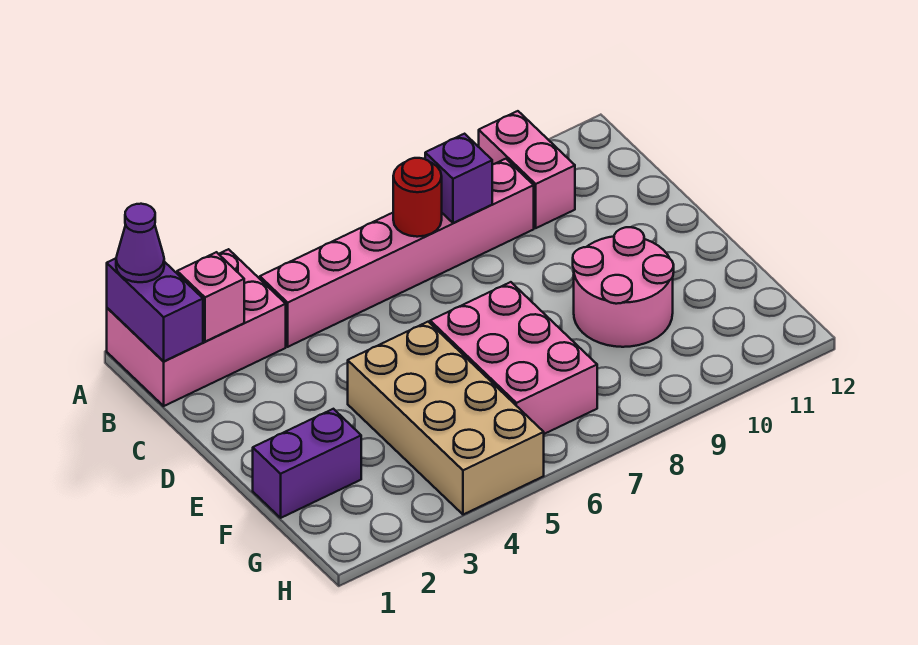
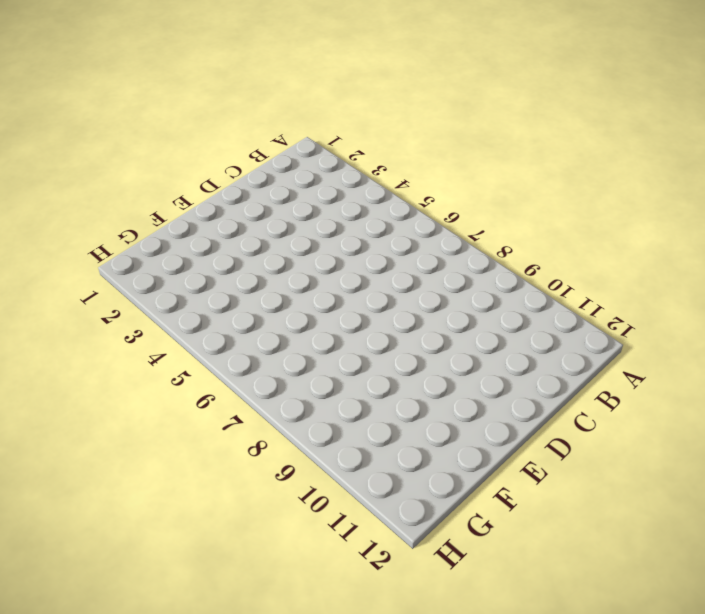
none -> pink brick A1:B3 level 1
none -> pink brick A10:B10 level 1
none -> pink brick B4:B9 level 1

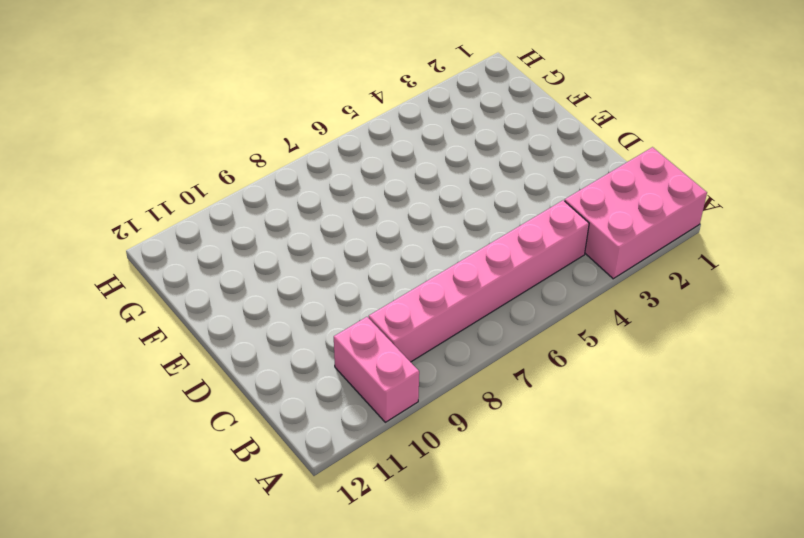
none -> tan brick E4:H5 level 1
none -> pink brick E6:G7 level 1
none -> pink round brick E9:F10 level 1

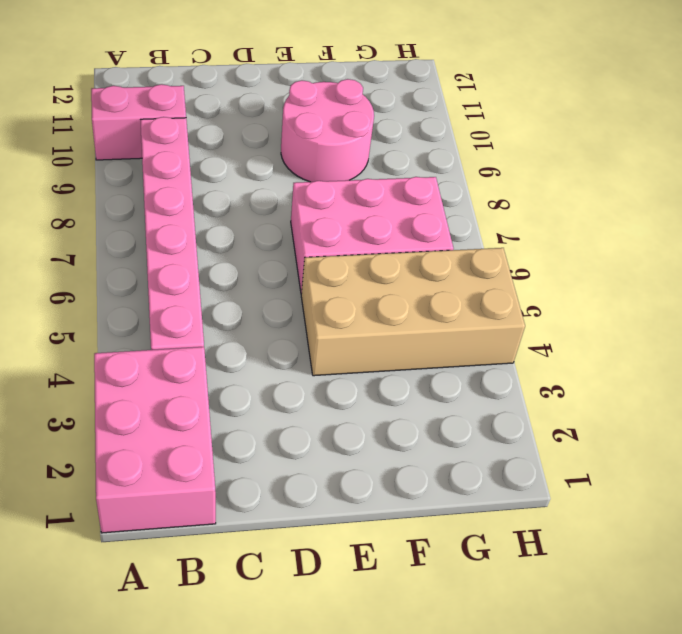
none -> purple brick F1:F2 level 1
none -> purple brick A1:B1 level 2
none -> pink brick B2 level 2

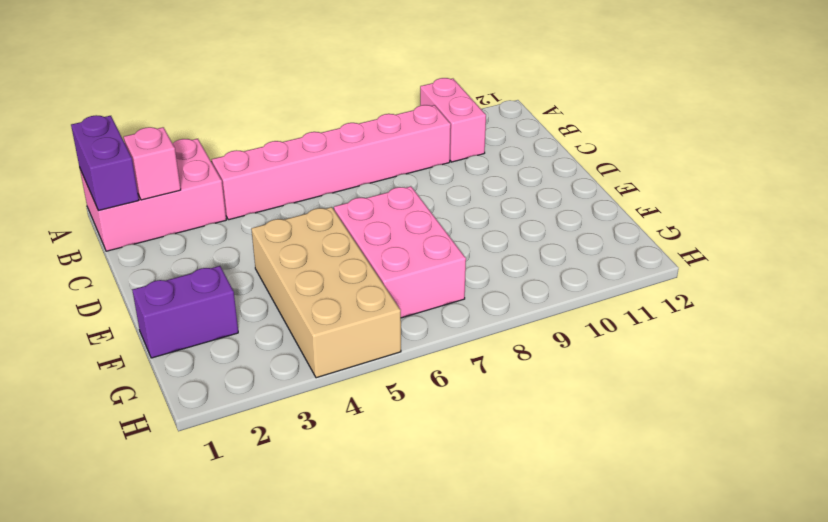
none -> pink round brick E9:F10 level 1
none -> red round brick B7 level 2
none -> purple brick B8 level 2

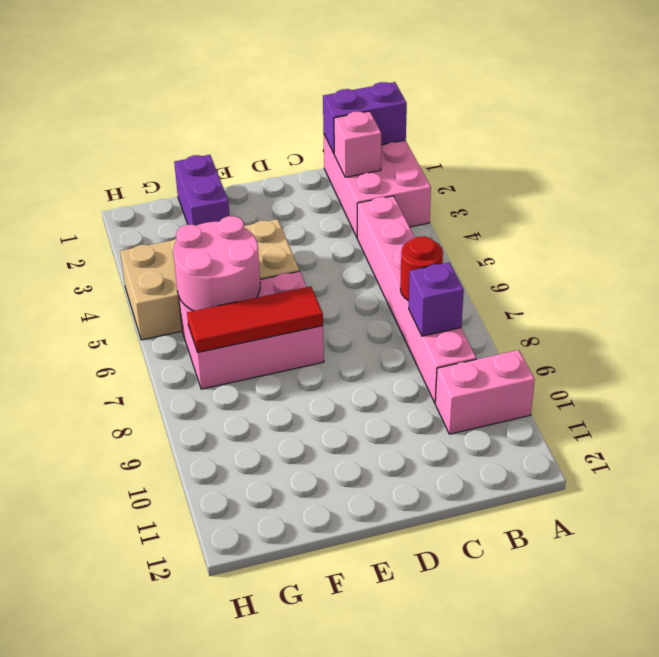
red tile E7:G7 level 2 -> none
pink round brick F5:G6 level 2 -> pink round brick E9:F10 level 1
none -> purple cone A1 level 3

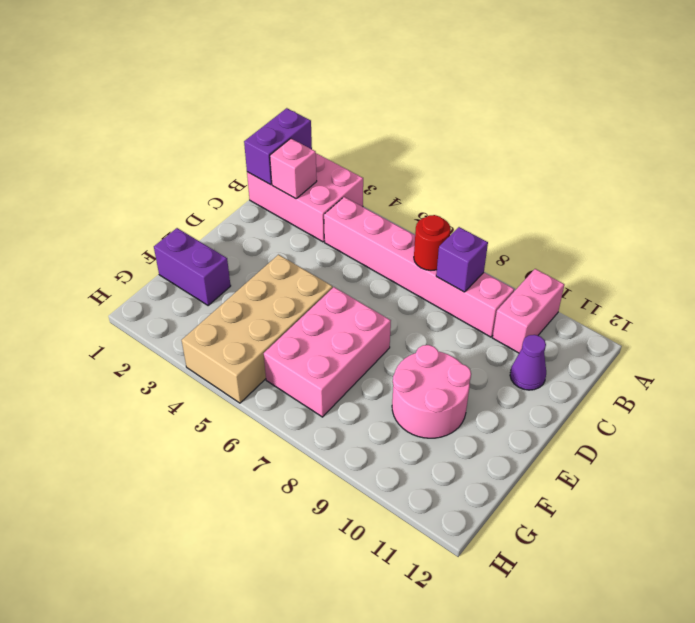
purple cone C11 level 1 -> purple cone A1 level 3

